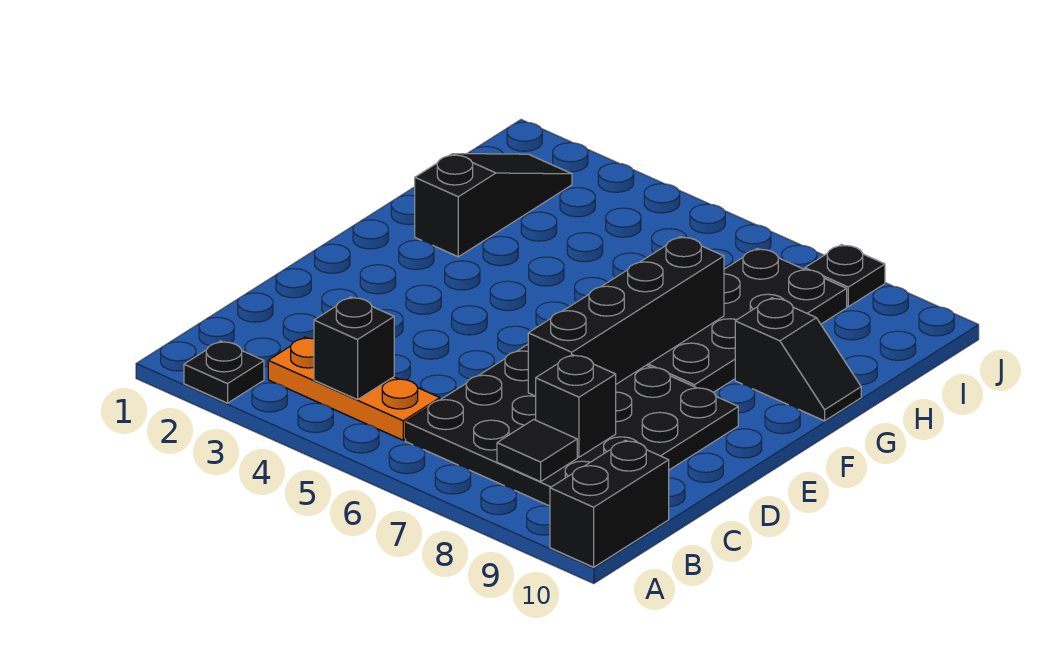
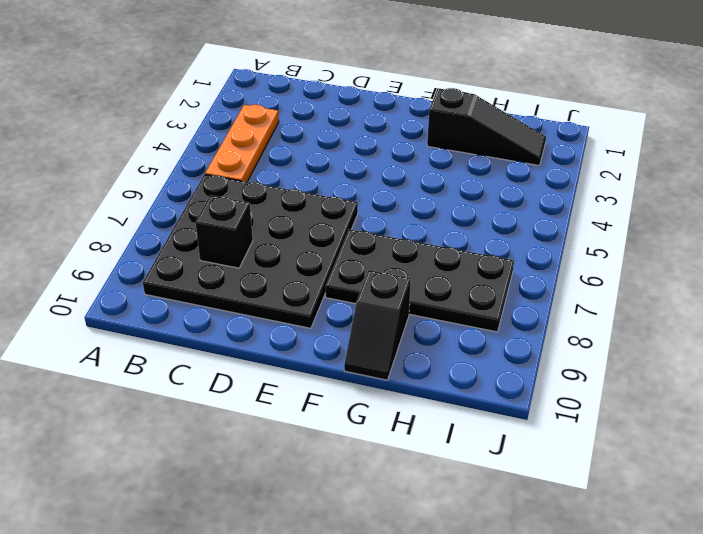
none -> black plate A2 level 1
none -> black brick A10:B10 level 1
none -> black plate J8 level 1

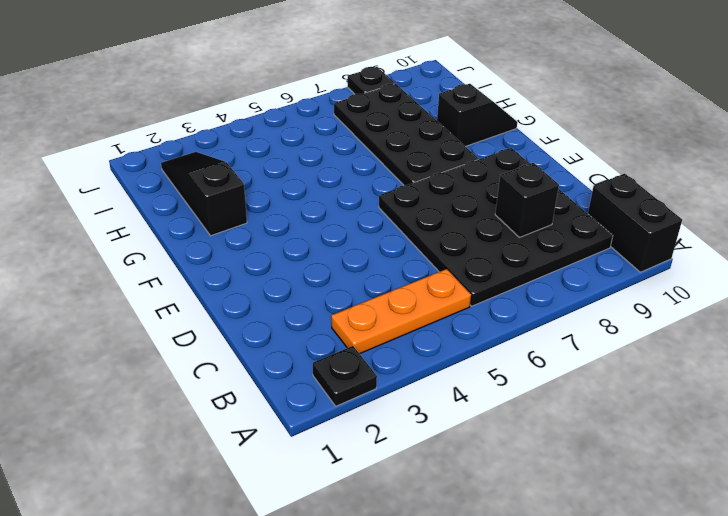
none -> black brick B4 level 2
none -> black tile B8 level 2
none -> black brick D7:G7 level 2

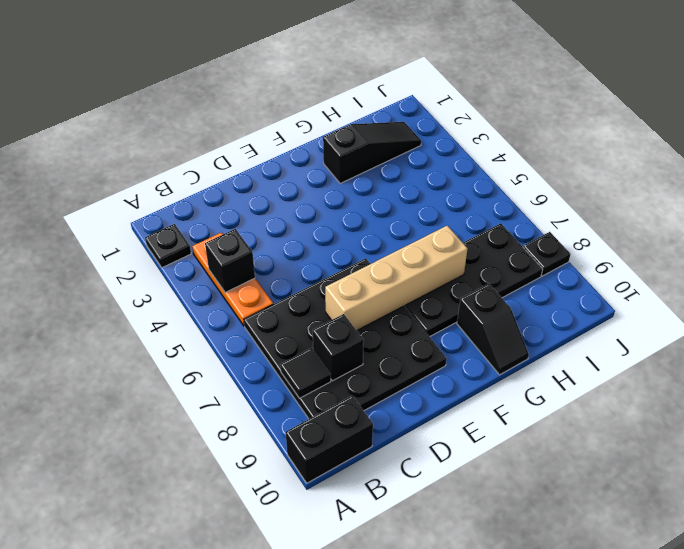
tan brick D7:G7 level 2 -> black brick D7:G7 level 2

